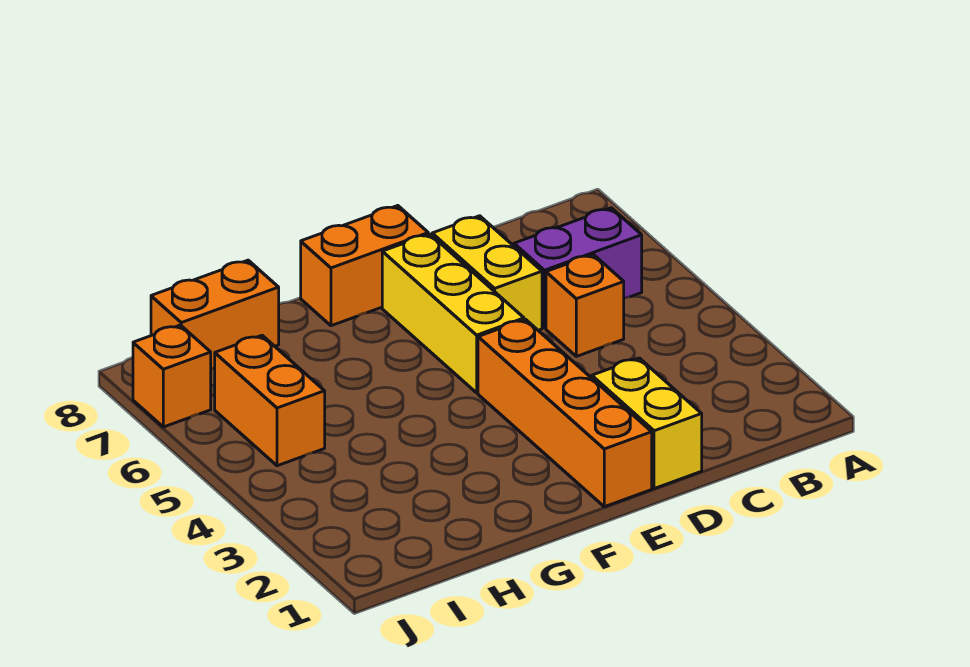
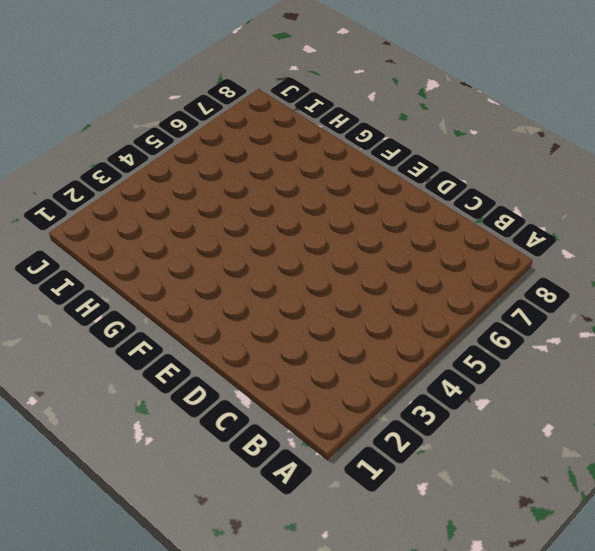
none -> purple brick B6:C6 level 1
none -> orange brick C5 level 1

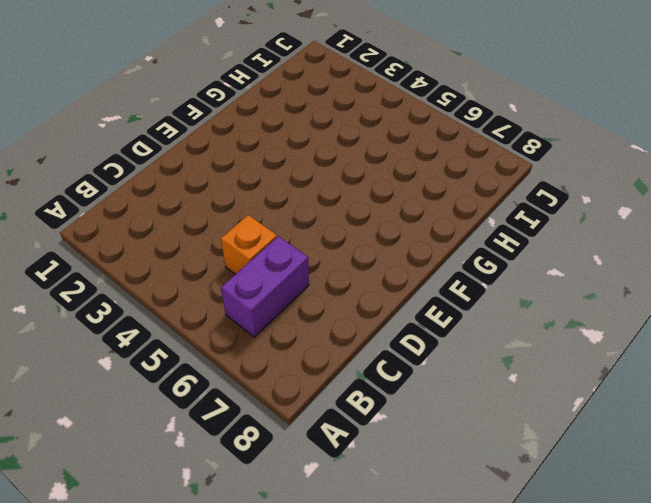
none -> yellow brick D1:D2 level 1
none -> yellow brick D6:D7 level 1

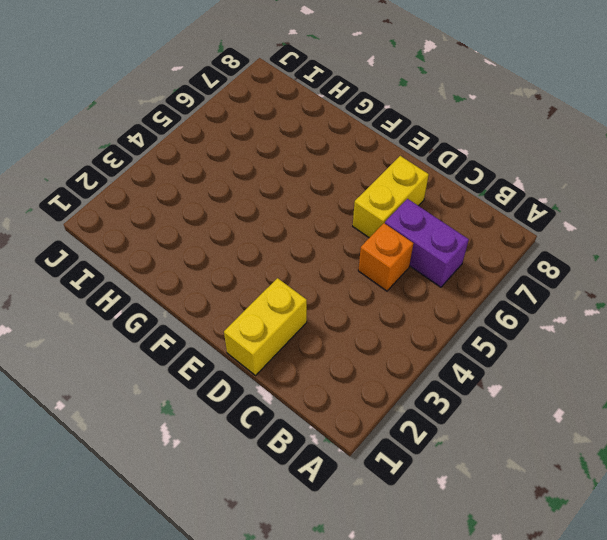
none -> orange brick E1:E4 level 1
none -> yellow brick E5:E7 level 1

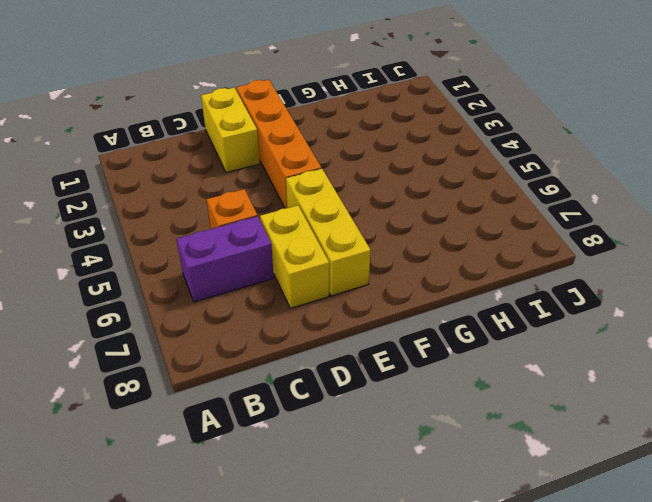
none -> orange brick E8:F8 level 1
none -> orange brick H8:I8 level 1

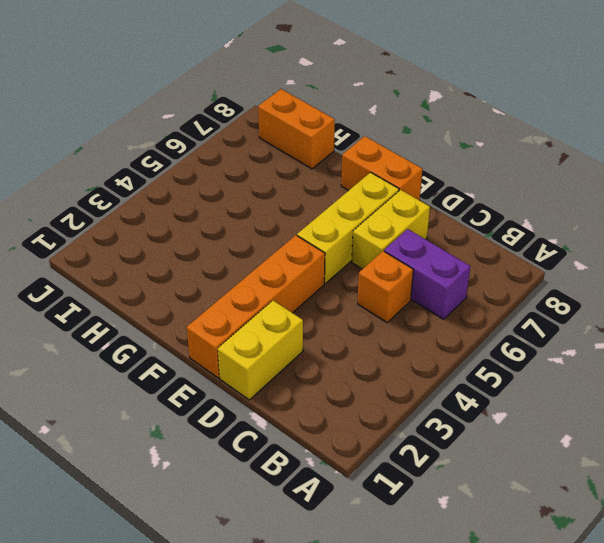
none -> orange brick I5:I6 level 1
none -> orange brick J7 level 1

